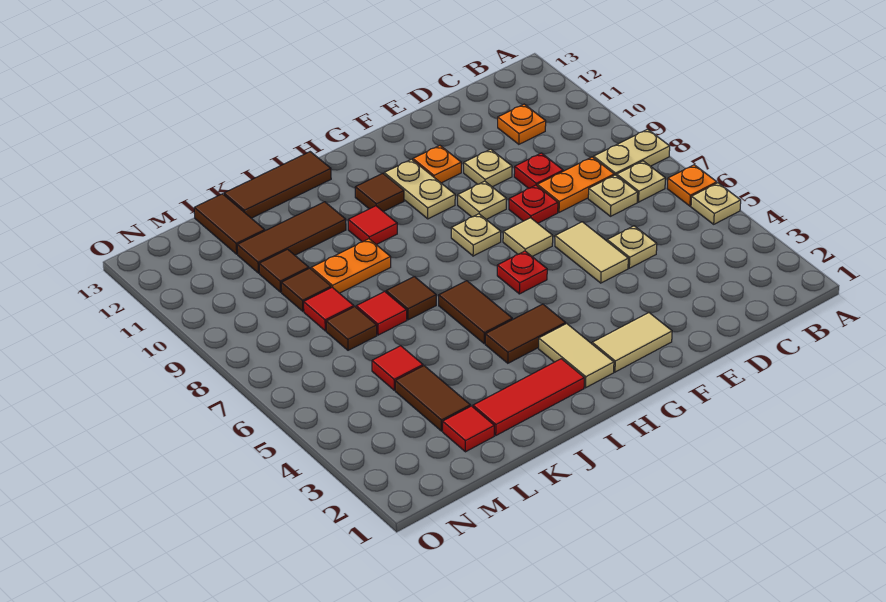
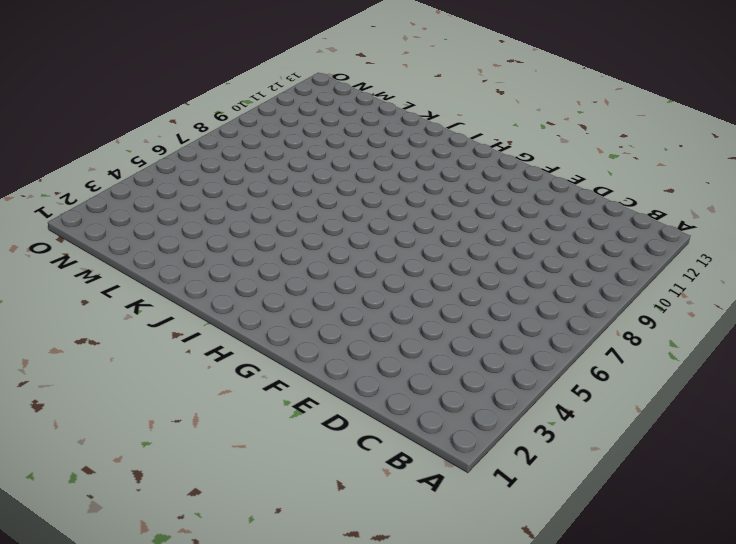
none -> tan plate A5 level 1
none -> orange plate A6 level 1
none -> tan plate A8:B8 level 1
none -> tan plate B7 level 1

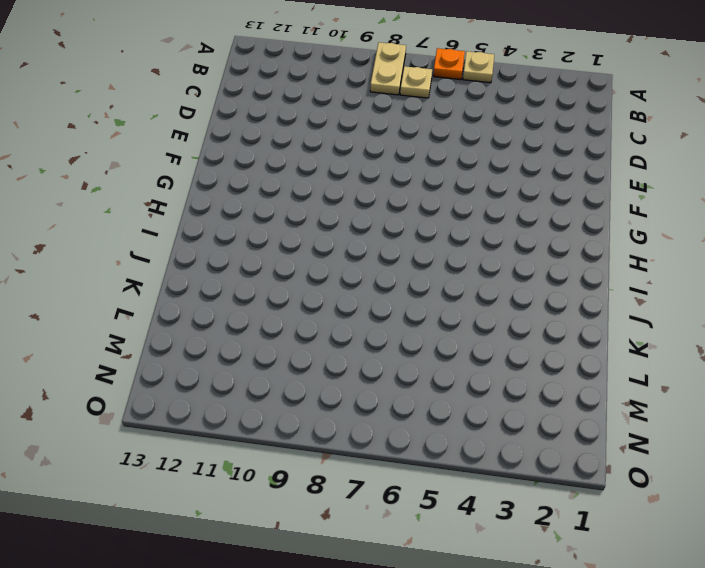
none -> tan plate C7 level 1
none -> orange plate C8:D8 level 1
none -> orange plate C11 level 1
none -> tan plate D5 level 1

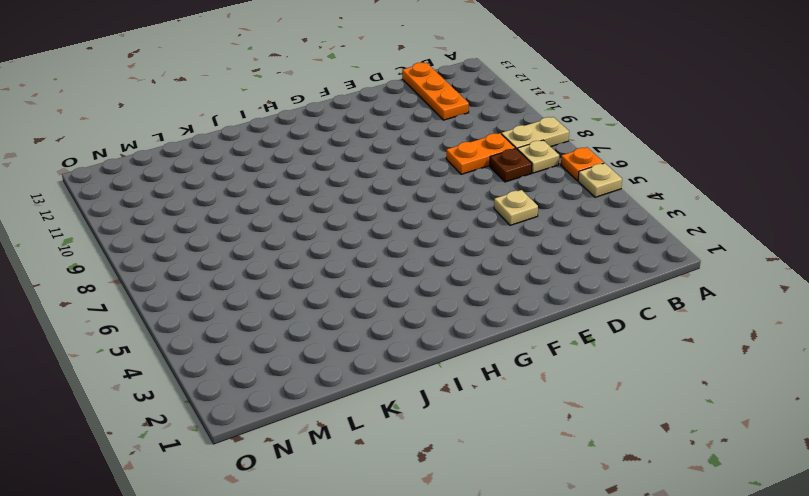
brown plate C7 level 1 -> tan plate C7 level 1
orange plate C11:C13 level 1 -> orange plate C11 level 1
none -> red plate D9 level 1
none -> tan tile E5:E6 level 1
none -> red plate E8 level 1
none -> tan plate E10 level 1

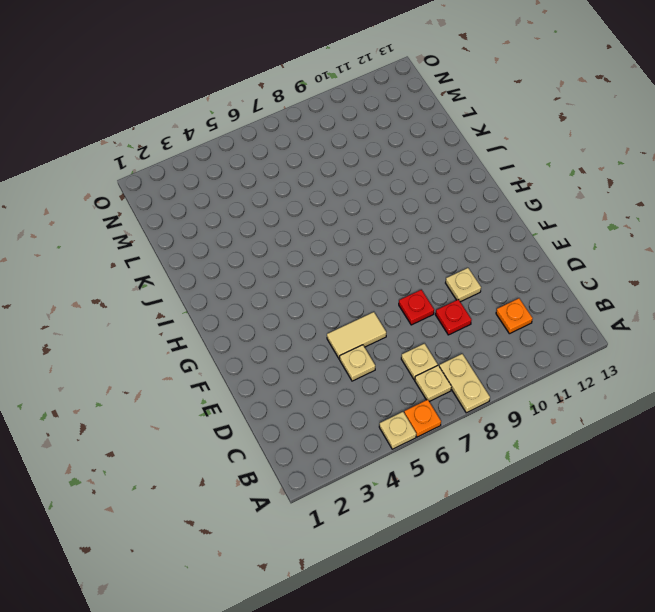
none -> orange plate C8:D8 level 1
none -> tan tile F2:G2 level 1
none -> tan tile F7 level 1
none -> tan plate F9 level 1

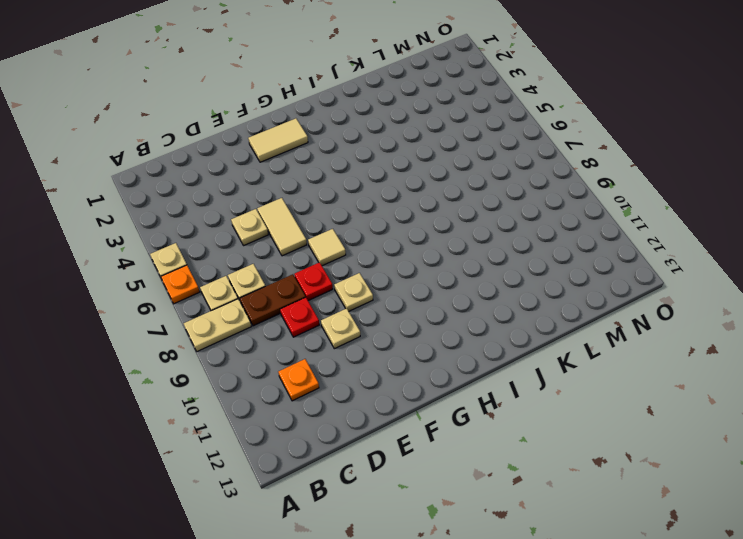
brown plate C8:D8 level 1 -> orange plate C8:D8 level 1
none -> orange plate F11 level 1
none -> red plate G6 level 1
none -> tan plate G8 level 1
none -> tan plate G10:G11 level 1

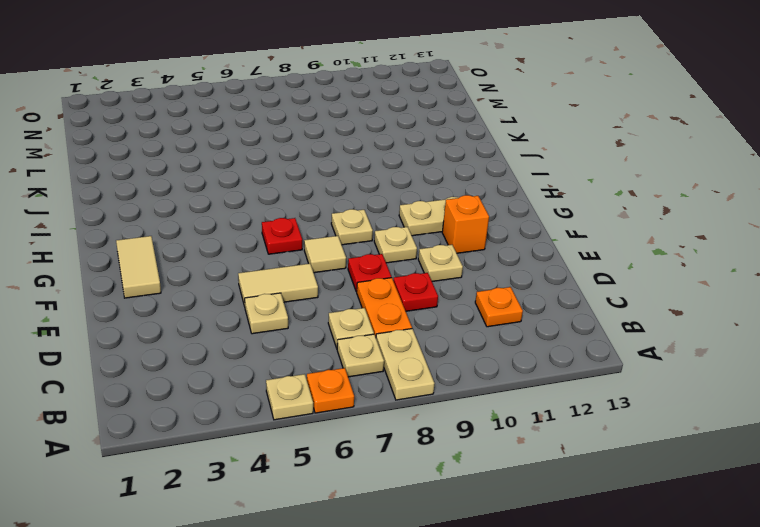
orange brick F11 level 1 -> orange plate F11 level 1
none -> tan tile H2:H3 level 1
none -> brown tile H4:I4 level 1
none -> brown tile H11 level 1
none -> red tile I2:K2 level 1

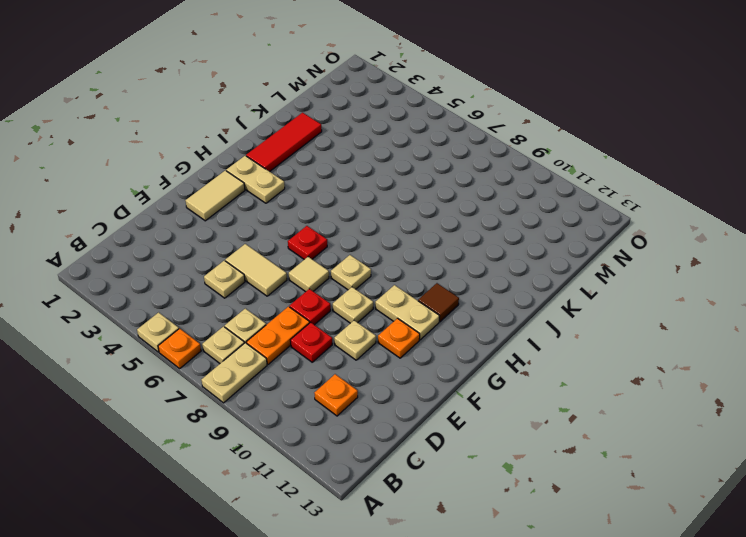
tan plate H2:H3 level 1 -> tan tile H2:H3 level 1
none -> brown tile H4:I4 level 1
none -> brown tile I5:I6 level 1
none -> red tile I10 level 1
none -> brown tile I13:K13 level 1

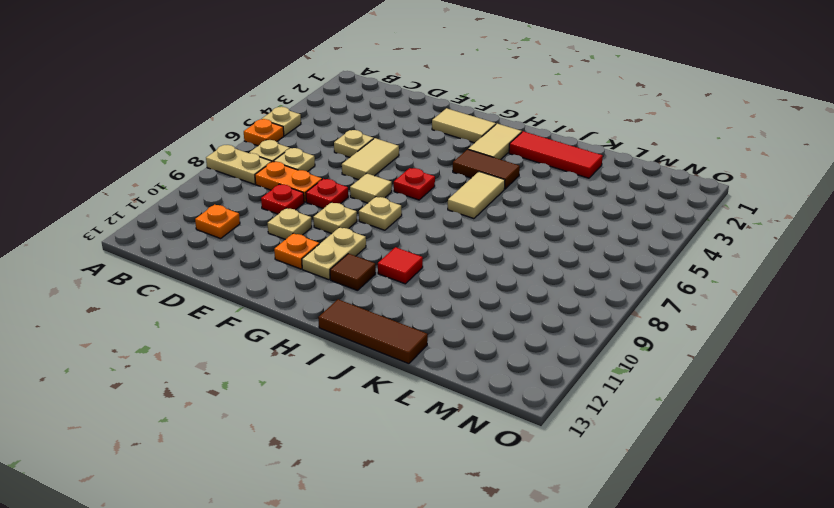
tan tile I5:I6 level 1 -> brown tile I5:I6 level 1
none -> brown tile J7 level 1
none -> orange plate J9:K9 level 1
none -> brown tile J11:L11 level 1
none -> red tile K7 level 1

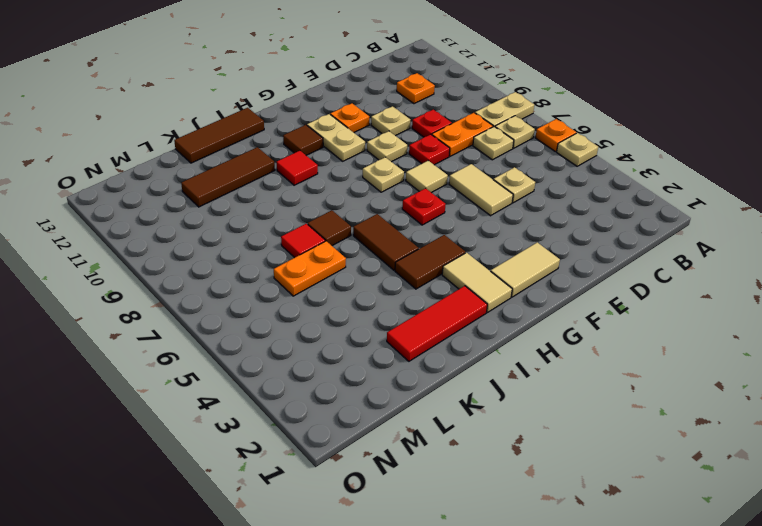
orange plate K6:L6 level 1 -> orange plate J9:K9 level 1
none -> red tile L2 level 1
none -> brown tile L3:L4 level 1
none -> red tile L5 level 1
none -> brown tile L7 level 1

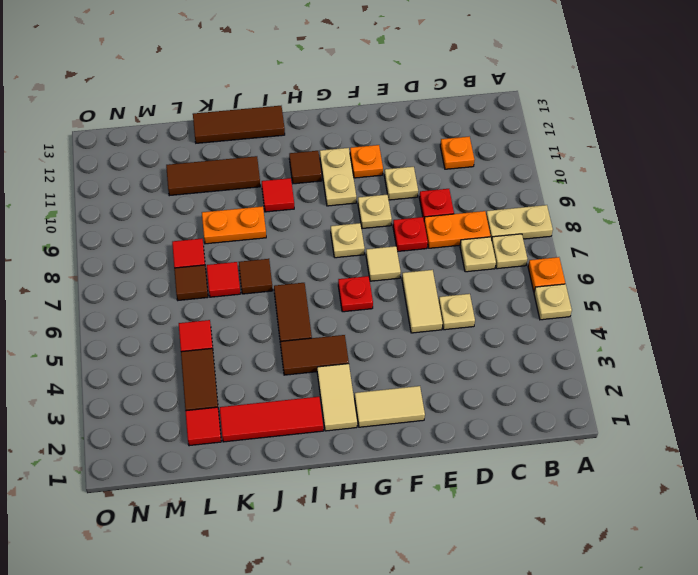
none -> brown tile L9 level 1
none -> brown tile L10 level 1
none -> brown tile L12:L13 level 1

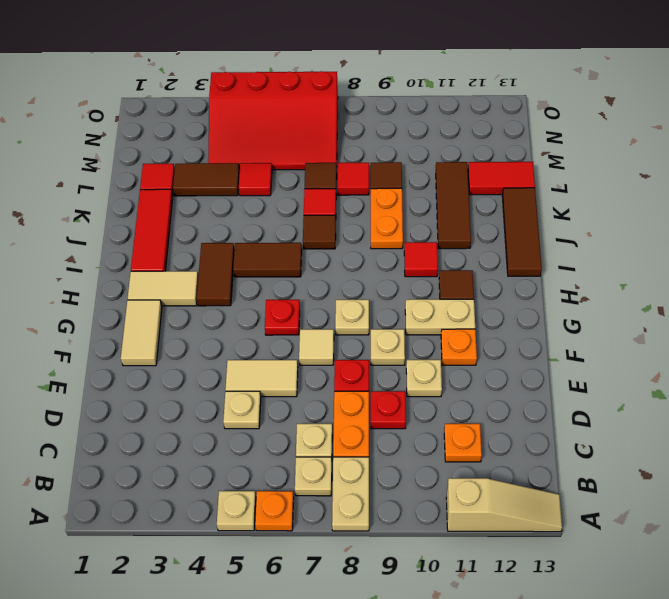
tan slope A11:A13 level 1 top 11 -> none
red tile L12:L13 level 1 -> brown tile L12:L13 level 1
red slope M4:O7 level 1 top O -> none
none -> brown tile L10 level 1

